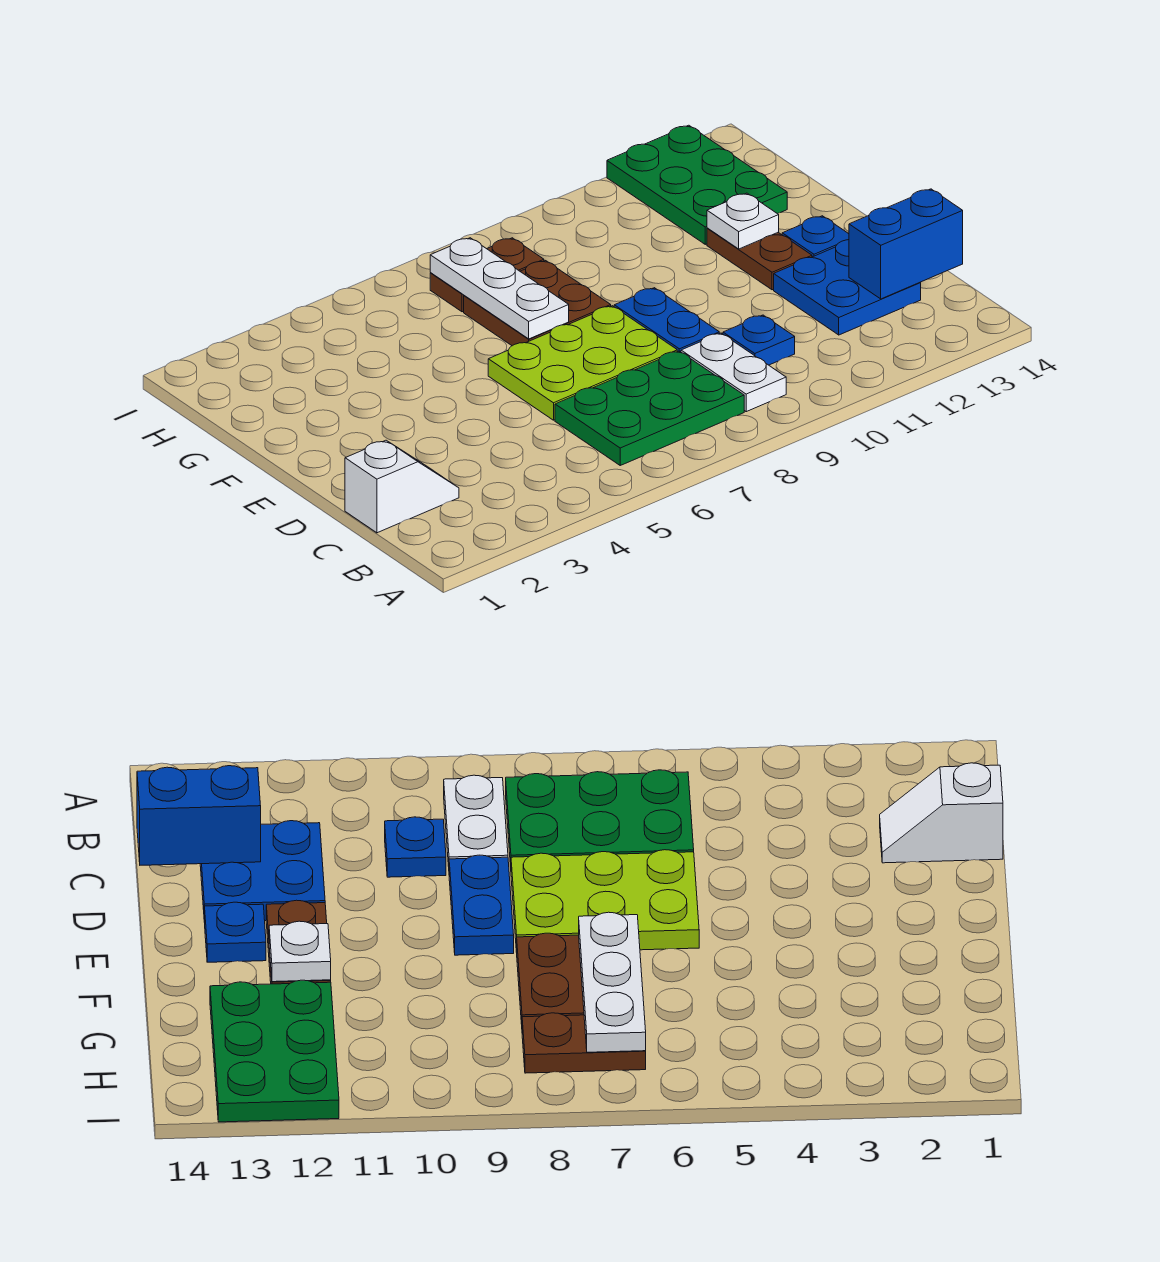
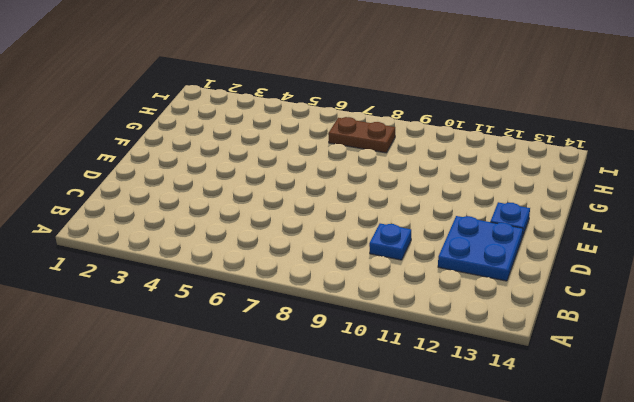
none -> green plate B6:C8 level 1
none -> white plate B9:C9 level 1
none -> white slope C1:C2 level 1 top 1

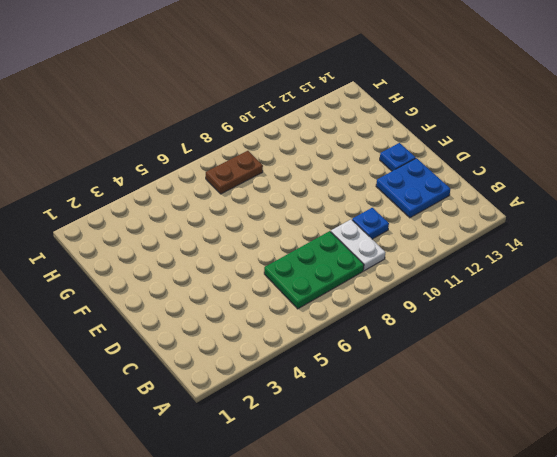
none -> white slope C1:C2 level 1 top 1
none -> lime plate D6:E8 level 1
none -> blue plate D9:E9 level 1

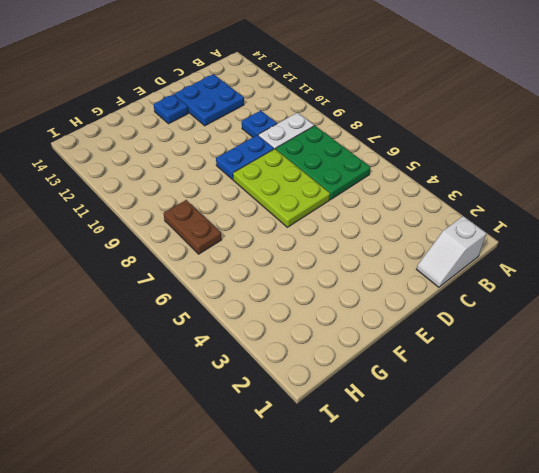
white slope B1:C1 level 1 top B -> white slope C1:C2 level 1 top 1
none -> brown plate E12:F12 level 1
none -> brown plate F7:G8 level 1
none -> green plate G12:I13 level 1

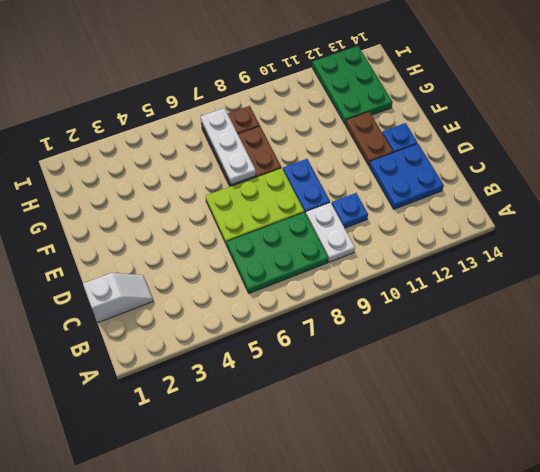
none -> blue brick C13:C14 level 2
none -> white plate F12 level 2

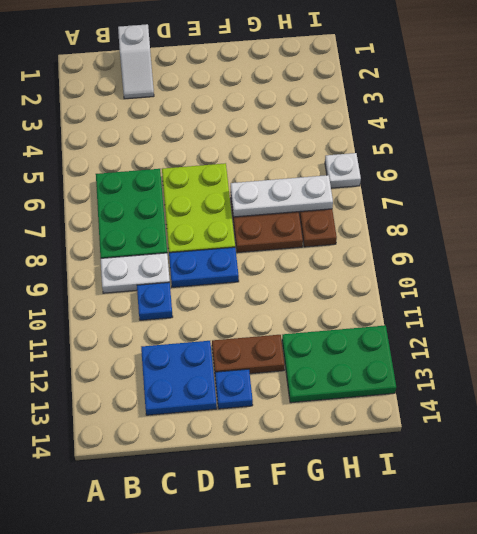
white plate I6 level 1 -> white plate F12 level 2
none -> blue brick C13:C14 level 2

